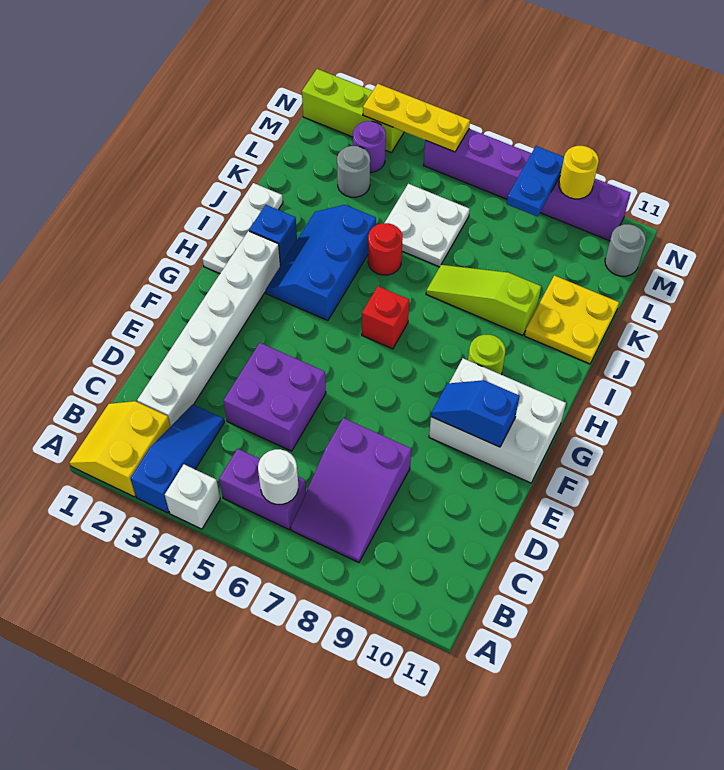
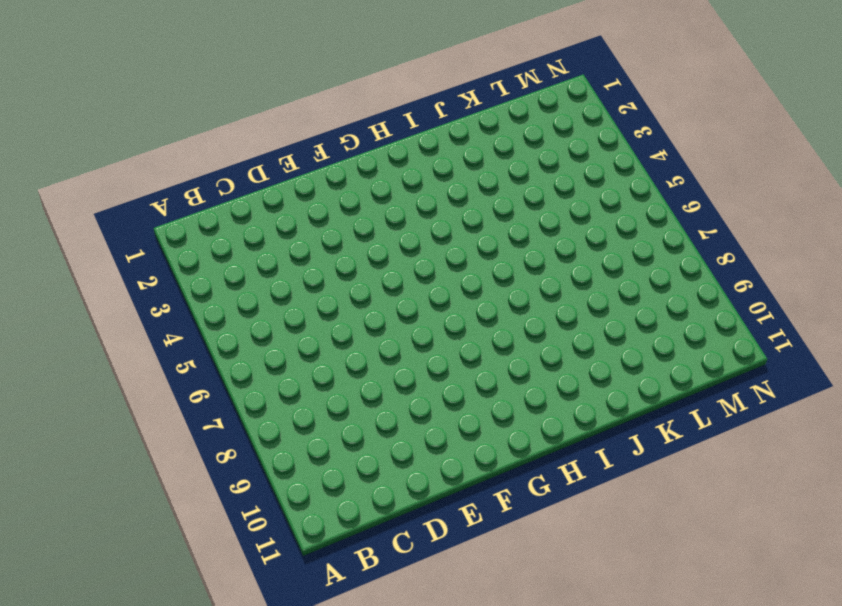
none -> yellow slope A1:B2 level 1 top 2
none -> blue slope A3:C3 level 1 top A
none -> white brick A4 level 1

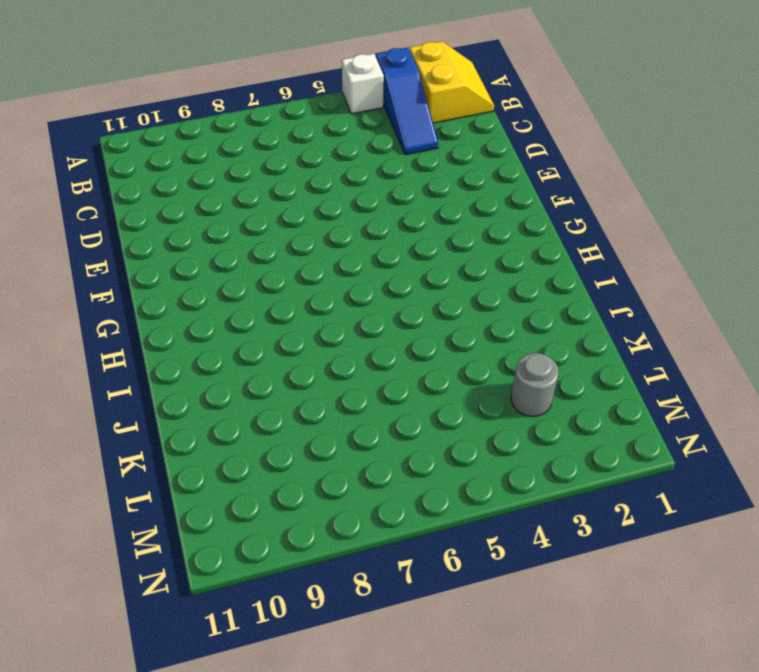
none -> purple brick B5:B6 level 1
none -> purple slope B7:D8 level 1 top D
none -> white brick C2:H2 level 1

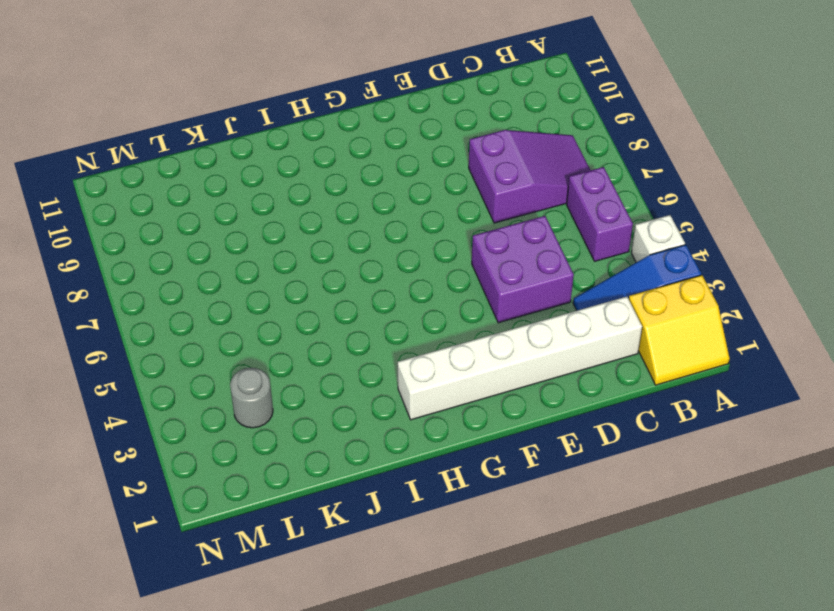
none -> white brick F9:G11 level 1
none -> white plate H1:J1 level 1
none -> blue slope H3:J4 level 1 top 4

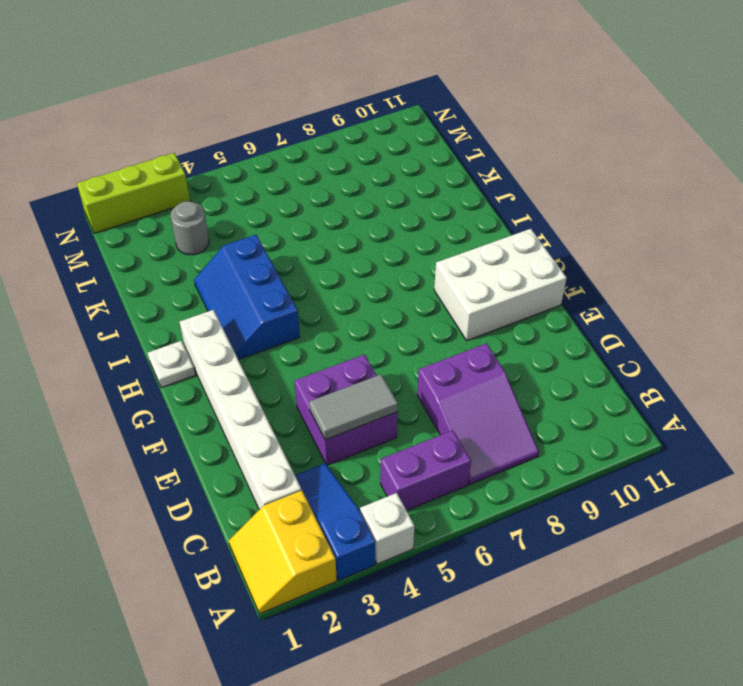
grey tile D4:D5 level 2 -> none
white plate H1 level 1 -> white plate H1:J1 level 1
none -> red brick H6 level 1
none -> lime round brick H9 level 1
none -> blue brick I2 level 1

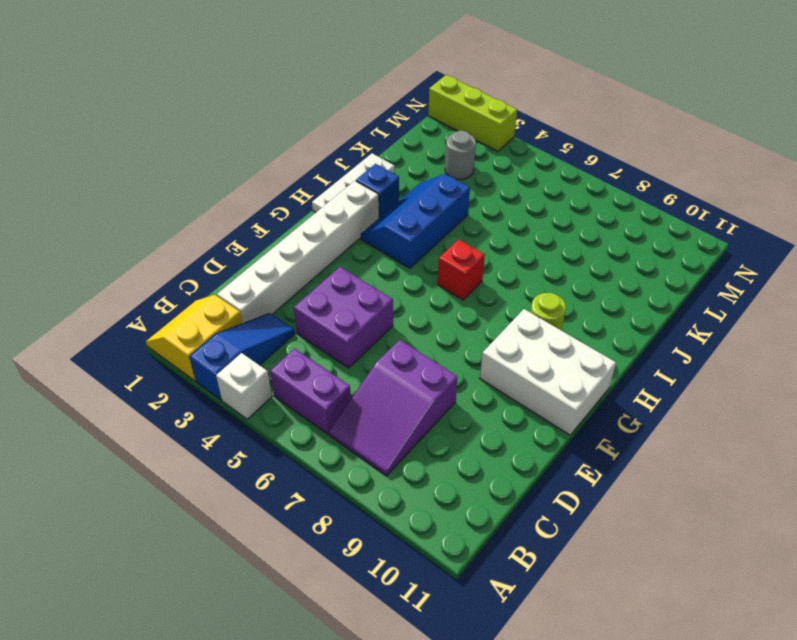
none -> red round brick J5 level 1
none -> lime slope J7:J9 level 1 top 9
none -> yellow plate J10:K11 level 1

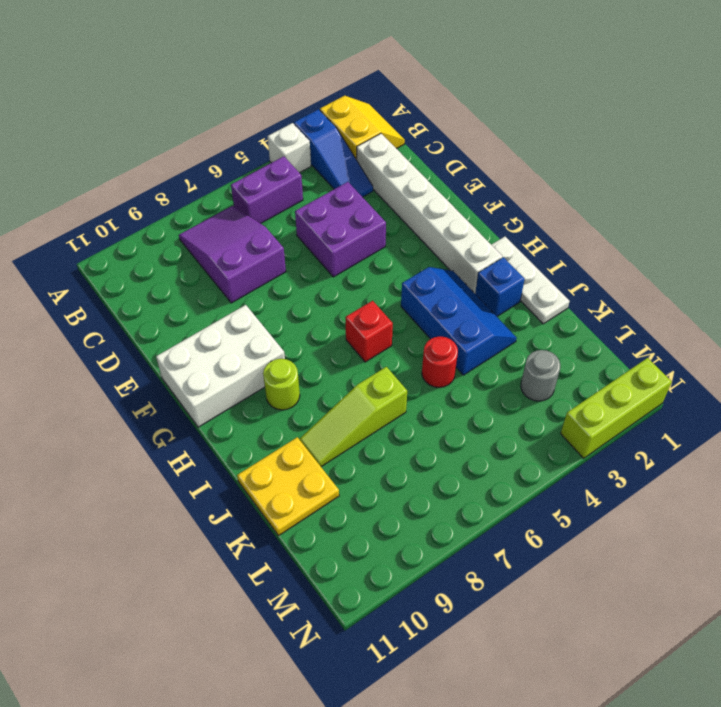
lime slope J7:J9 level 1 top 7 -> lime slope J7:J9 level 1 top 9
none -> white plate K5:L6 level 1
none -> purple round brick M3 level 1
none -> grey round brick M11 level 1

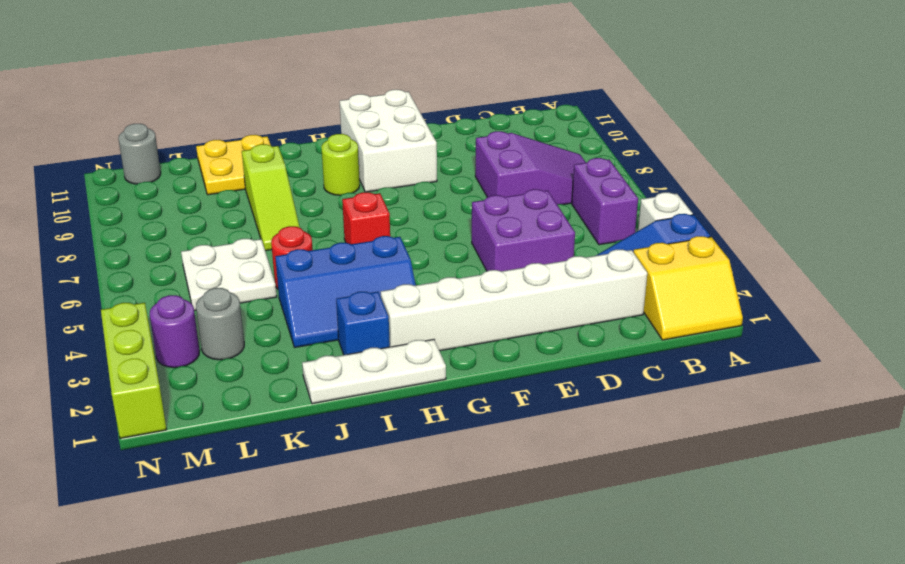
none -> purple brick N5:N10 level 1
none -> white round brick B6 level 2
none -> blue slope F9:F10 level 2 top 10

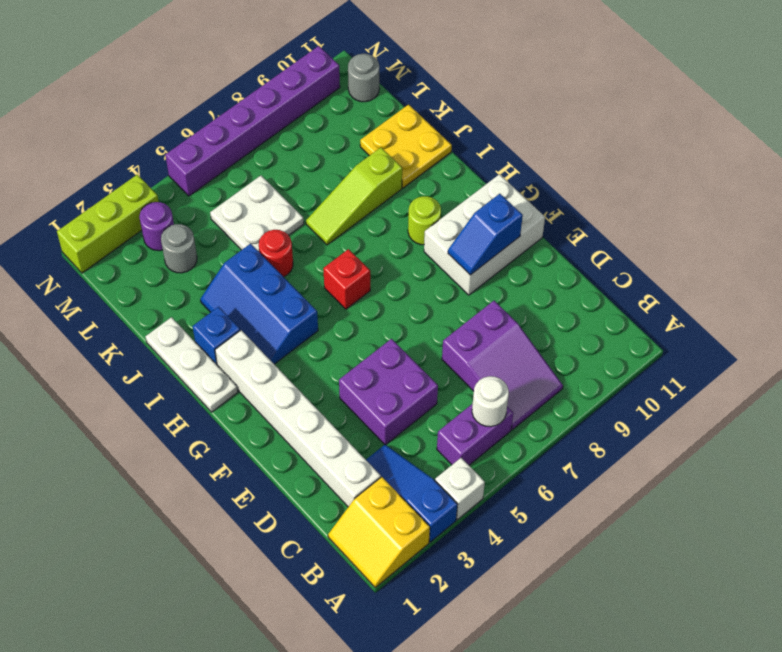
none -> blue plate M8:N8 level 2
none -> yellow plate N3:N5 level 2
none -> yellow round brick N9 level 2

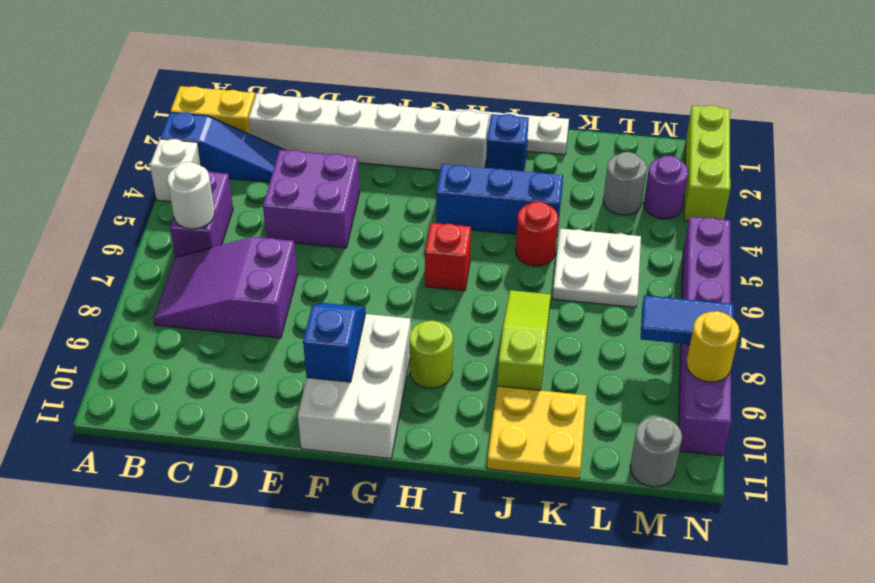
blue tile M8:N8 level 2 -> blue plate M8:N8 level 2
none -> yellow plate N3:N5 level 2

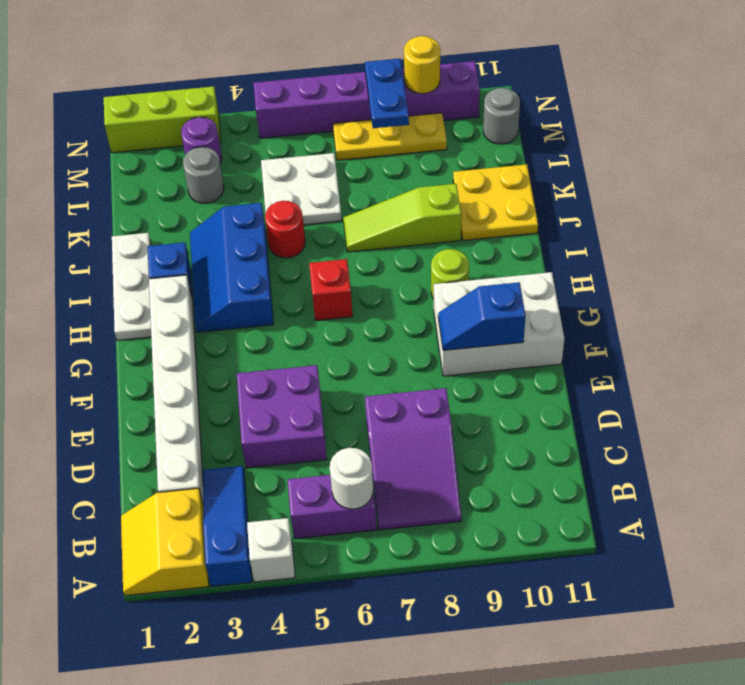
yellow plate M7:M9 level 1 -> yellow plate N3:N5 level 2

